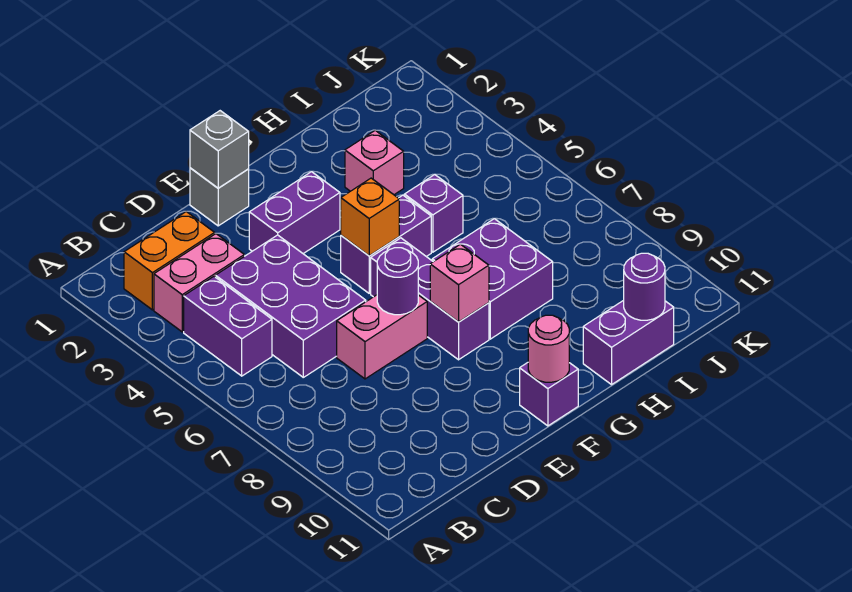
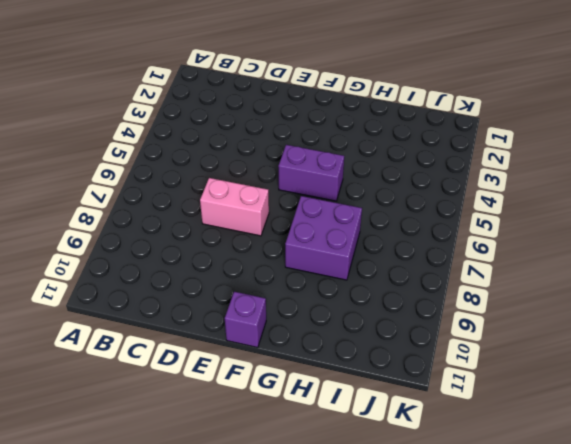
none -> orange brick B2:C2 level 1
none -> pink brick B3:C3 level 1
none -> purple brick B4:B5 level 1

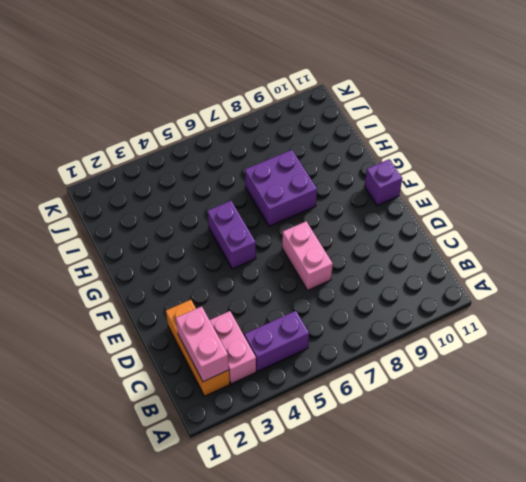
orange brick B2:D2 level 1 -> orange brick B2:C2 level 1
pink brick B2:C2 level 2 -> none
none -> purple brick C4:D6 level 1
none -> grey brick E1 level 1
none -> purple brick E3:F3 level 1

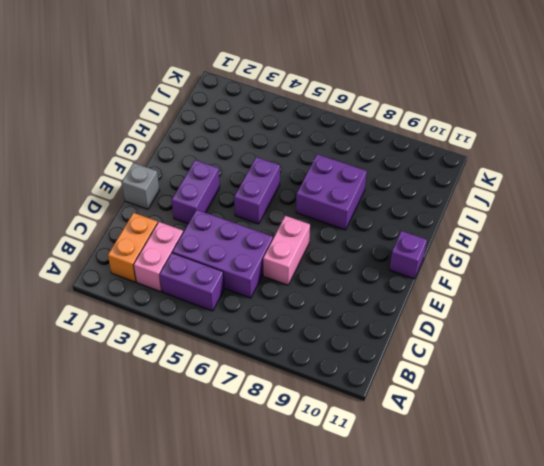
none -> purple brick F6:F8 level 1
none -> pink brick H3 level 1
none -> purple brick H5 level 1

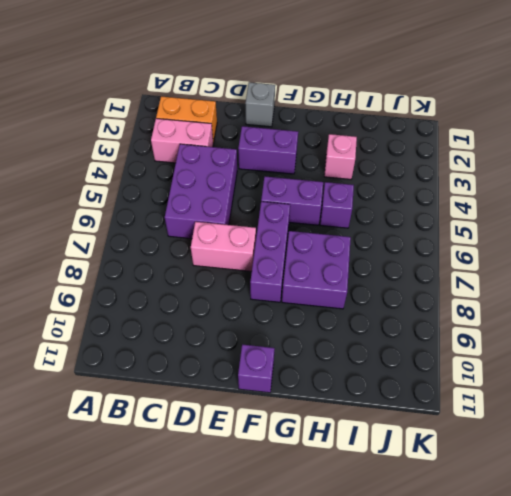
none -> purple brick B4:B5 level 1
none -> purple brick H11:I11 level 1
none -> grey brick E1 level 2

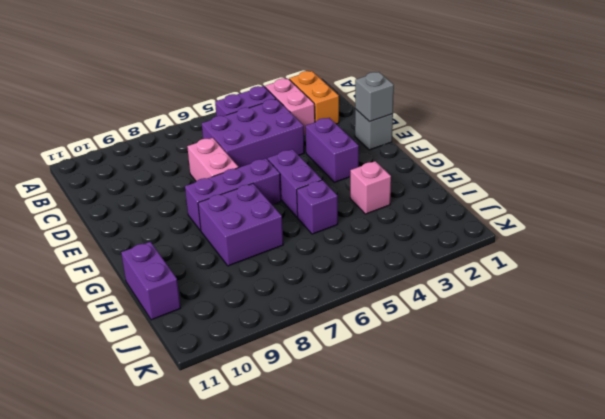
none -> purple brick F11 level 1
none -> purple round brick E7 level 2
none -> orange brick F5 level 2

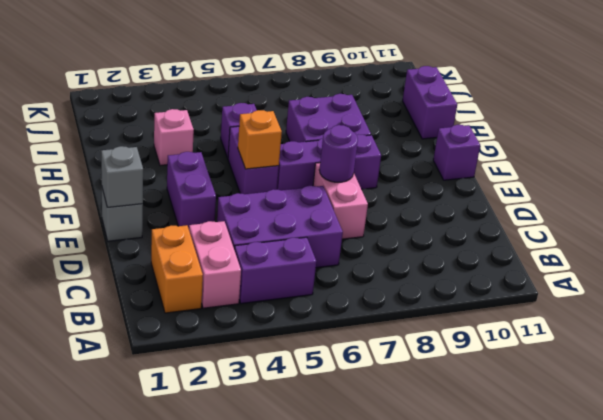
none -> pink brick F8 level 2
none -> pink round brick F11 level 2
none -> purple round brick I11 level 2

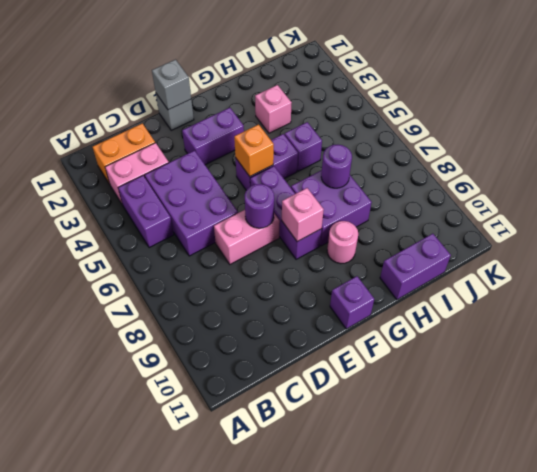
pink round brick G9 level 1 -> pink round brick F11 level 2
purple round brick H7 level 2 -> purple round brick I11 level 2

